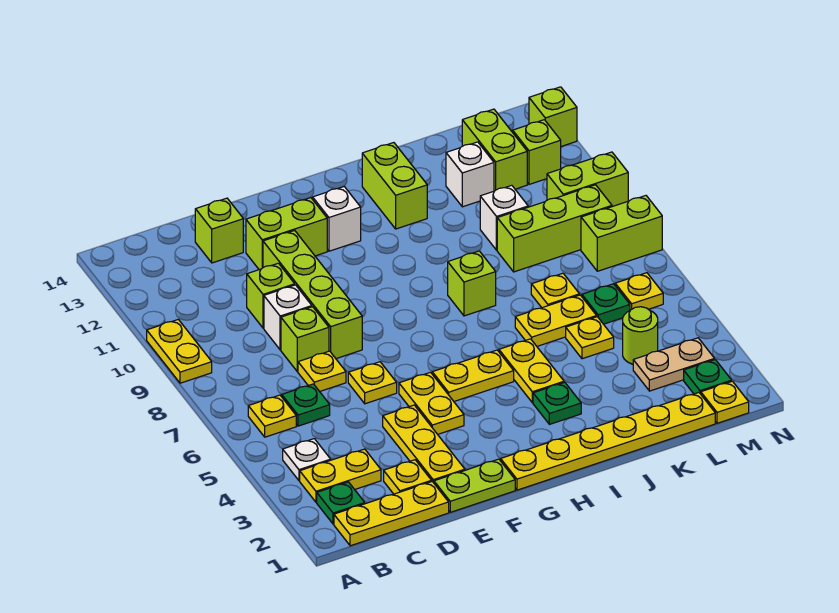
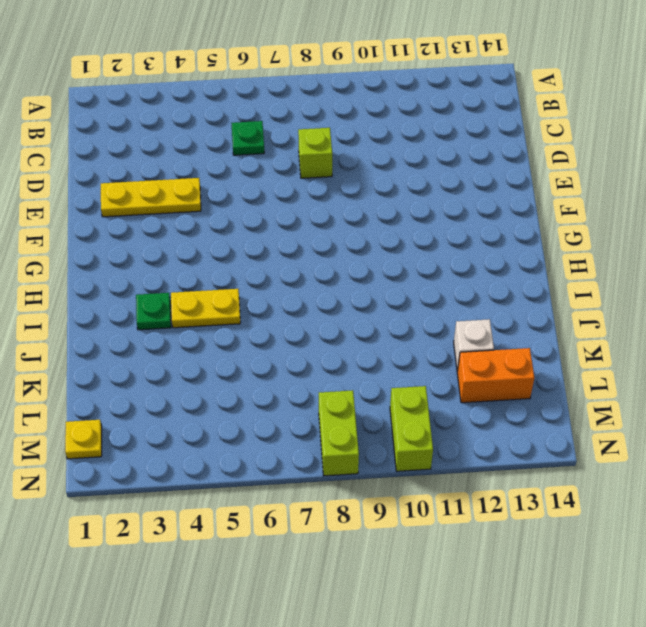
orange brick L12:L13 level 1 -> lime brick L12:L13 level 1
none -> yellow plate A9:A10 level 1
none -> yellow plate B1:D1 level 1
none -> green plate B2 level 1
none -> yellow plate B3:C3 level 1

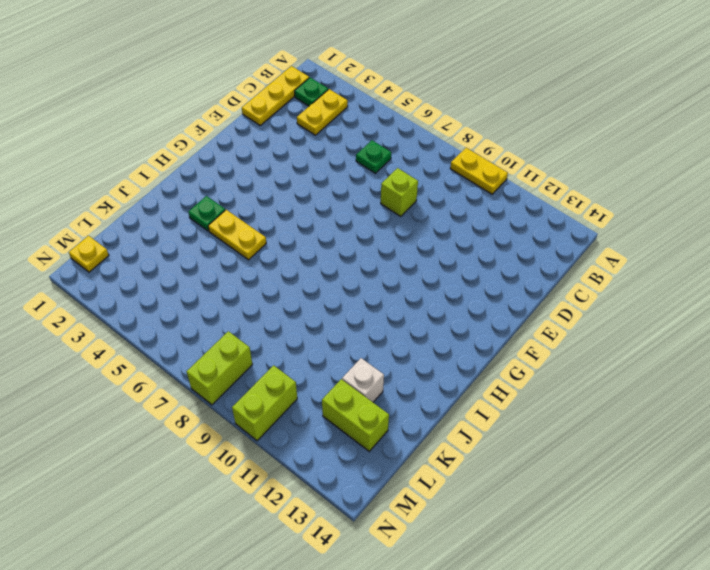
none -> white plate B4 level 1
none -> yellow plate B6 level 1
none -> yellow plate D2 level 1
none -> yellow plate D7 level 1

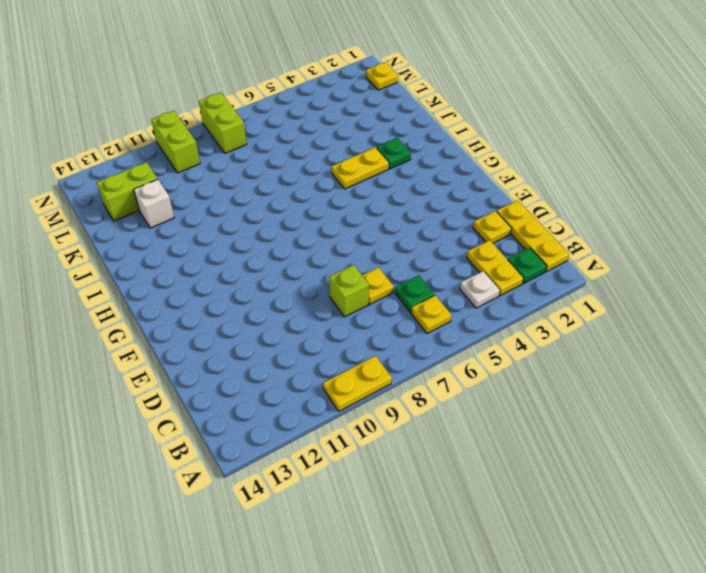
none -> white brick D9 level 1
none -> lime brick D10 level 1
none -> lime brick D13 level 1
none -> lime plate E1:F1 level 1

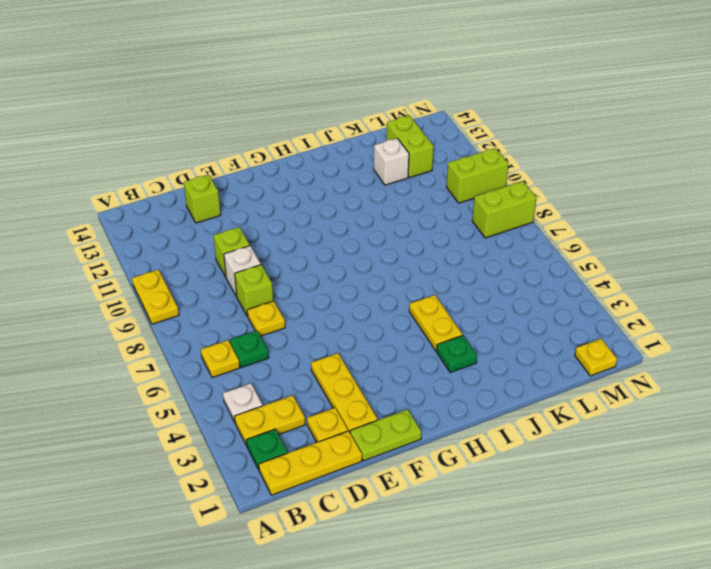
none -> yellow plate E6 level 1
none -> lime brick E8:E11 level 1
none -> lime brick E12:F12 level 1
none -> yellow plate F4:F5 level 1

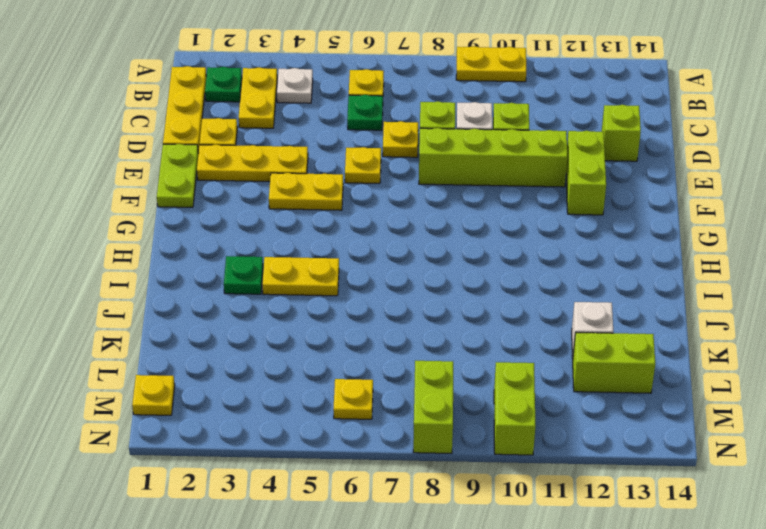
none -> yellow plate G1:L1 level 1
none -> yellow plate G5:H5 level 1
none -> white brick G12 level 1
none -> lime brick I8 level 1

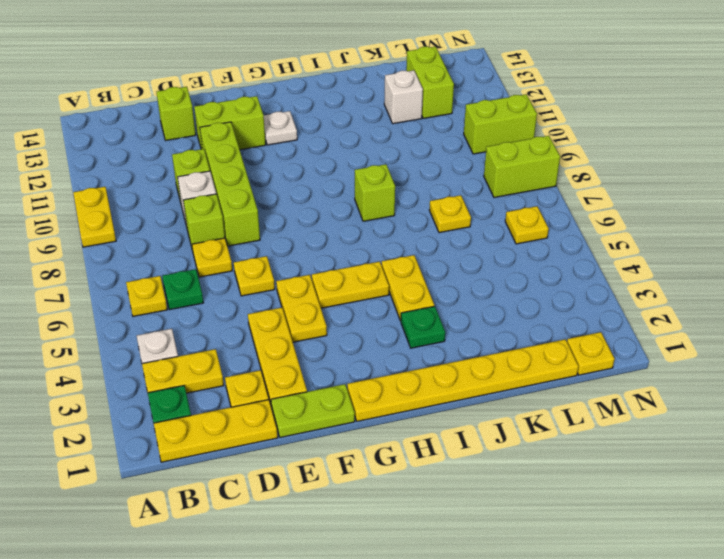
white plate G12 level 1 -> white brick G12 level 1
none -> lime brick I12:I13 level 1
none -> yellow plate J6:K6 level 1
none -> yellow plate K5 level 1
none -> lime brick K9:M9 level 1

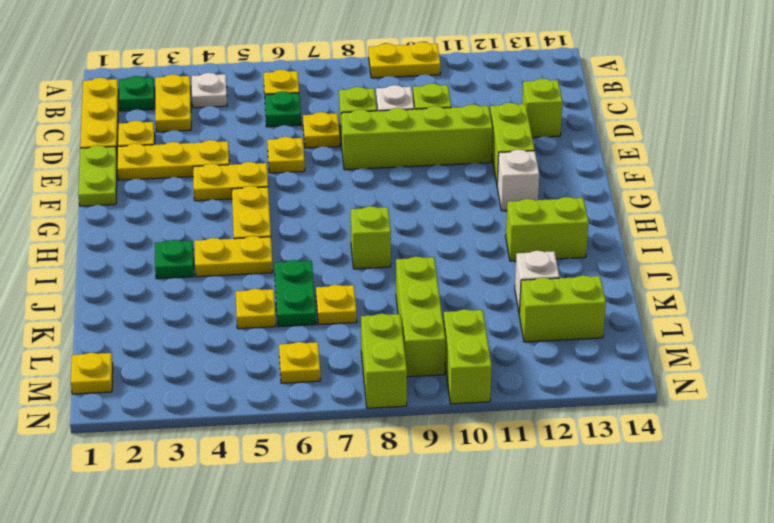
green plate J6:K6 level 1 -> yellow plate J6:K6 level 1
none -> yellow plate G1:L1 level 1
none -> white brick K10 level 1
none -> tan plate L3:M3 level 1
none -> lime round brick L4 level 1

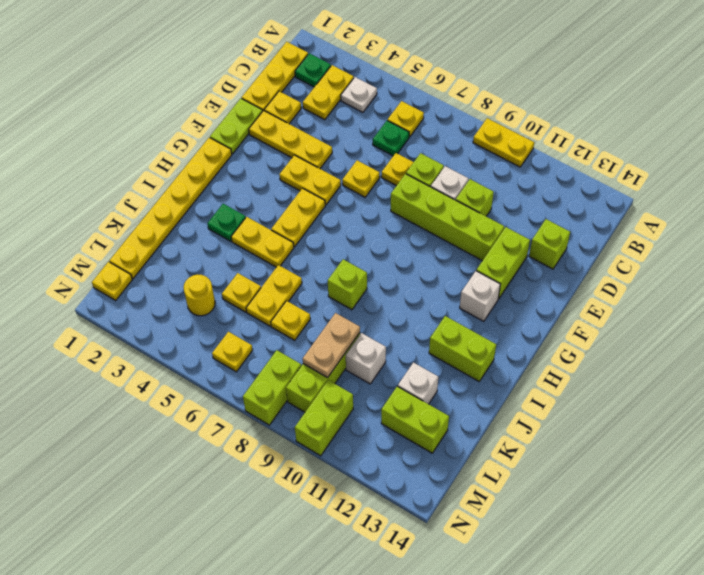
tan plate K9:L9 level 2 -> tan plate L3:M3 level 1
yellow round brick L4 level 1 -> lime round brick L4 level 1
none -> green plate L6 level 1
none -> green plate M2 level 1
none -> lime brick M12 level 1
none -> lime brick N13 level 1

